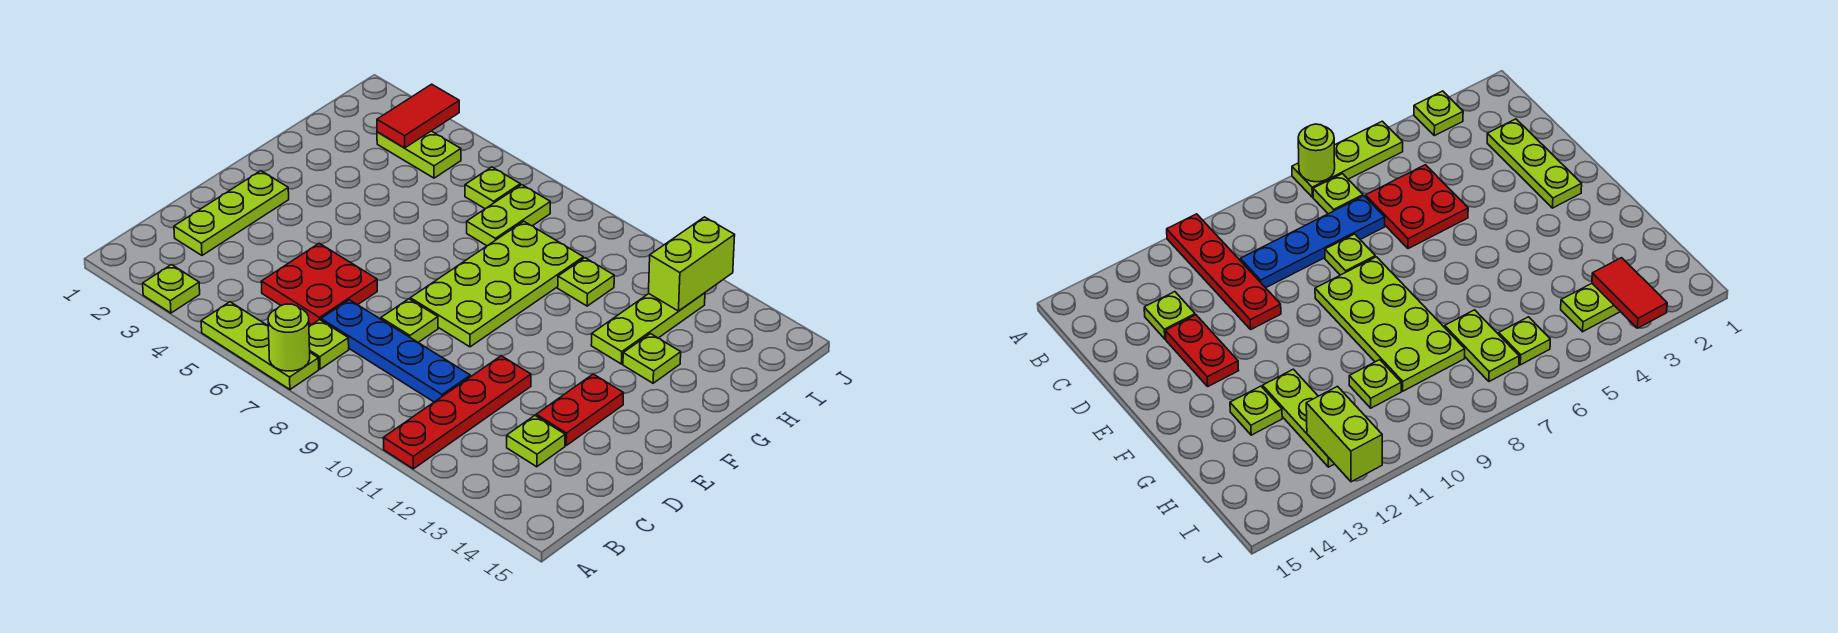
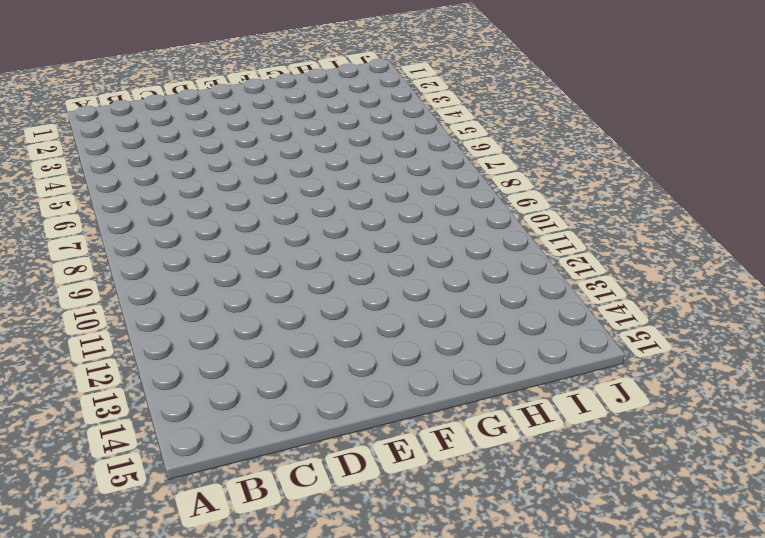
none -> lime plate A3 level 1
none -> lime plate A5:A7 level 1
none -> red plate A11:D11 level 1

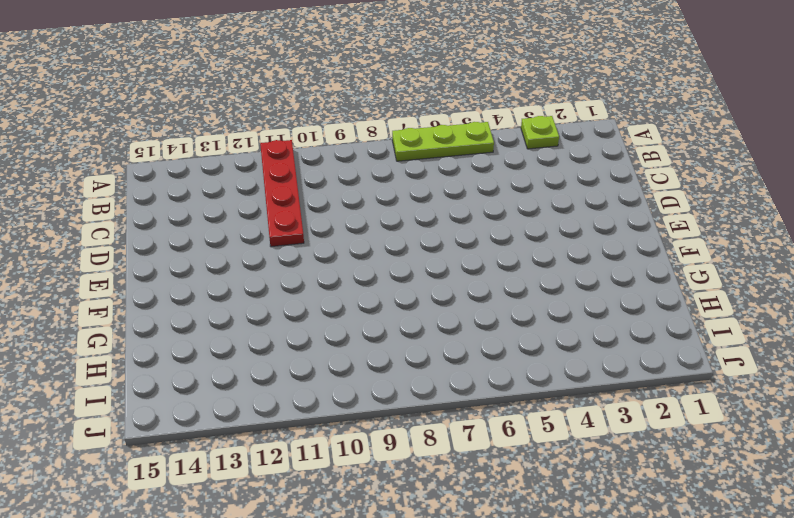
none -> lime plate B7 level 1
none -> lime plate C2:E2 level 1
none -> red plate C5:D6 level 1

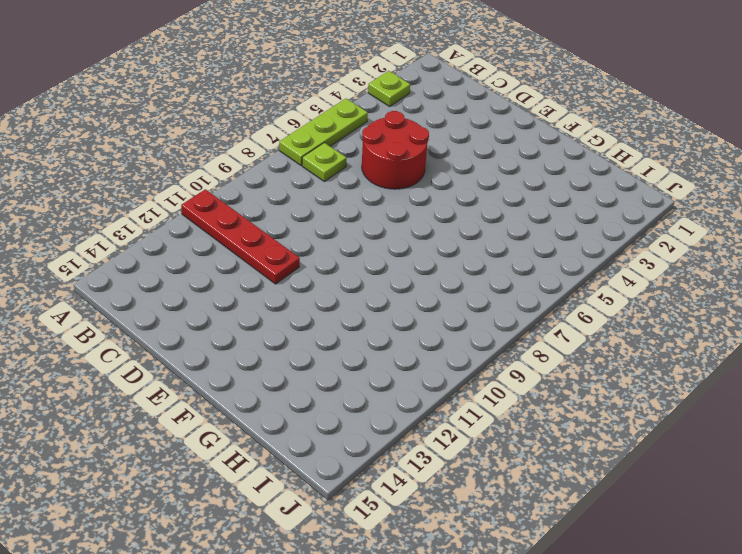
red round brick C5:D6 level 1 -> red plate C5:D6 level 1
none -> lime plate C2:E2 level 1
none -> blue plate C7:C10 level 1
none -> lime plate C13 level 1

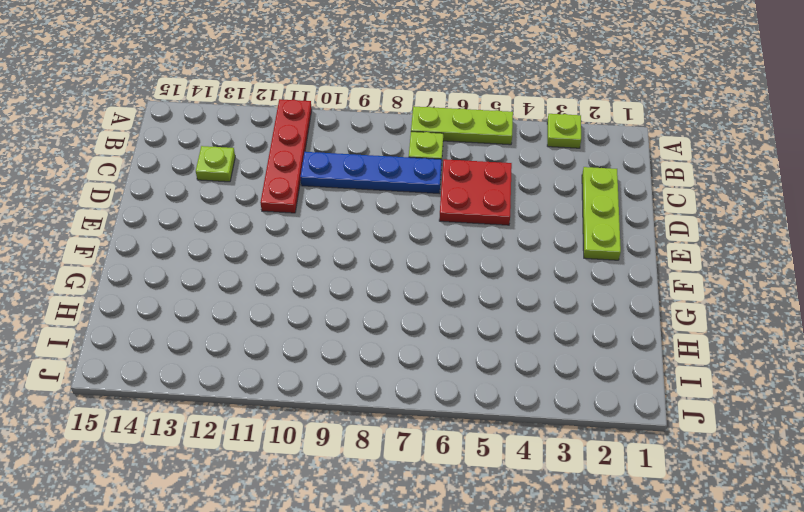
none -> lime plate D8 level 1
none -> red plate D13:E13 level 1
none -> lime plate E8:H9 level 1

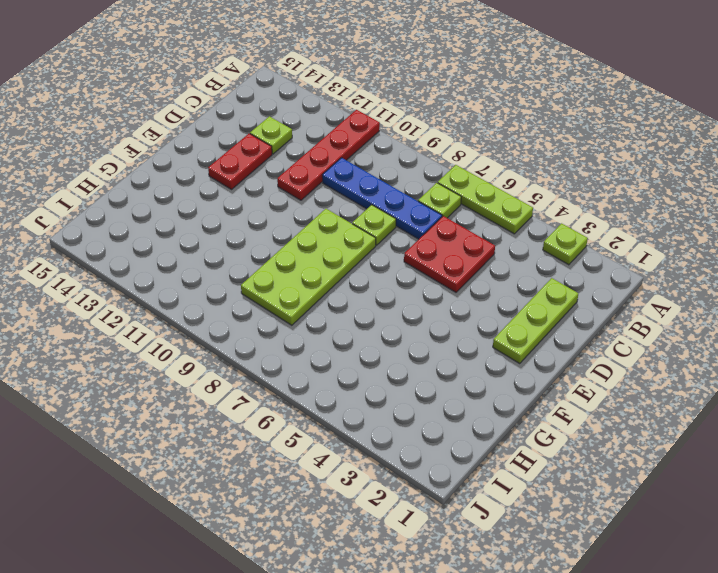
none -> lime plate G12:I12 level 1
none -> lime plate G13 level 1
none -> lime plate H7:I7 level 1

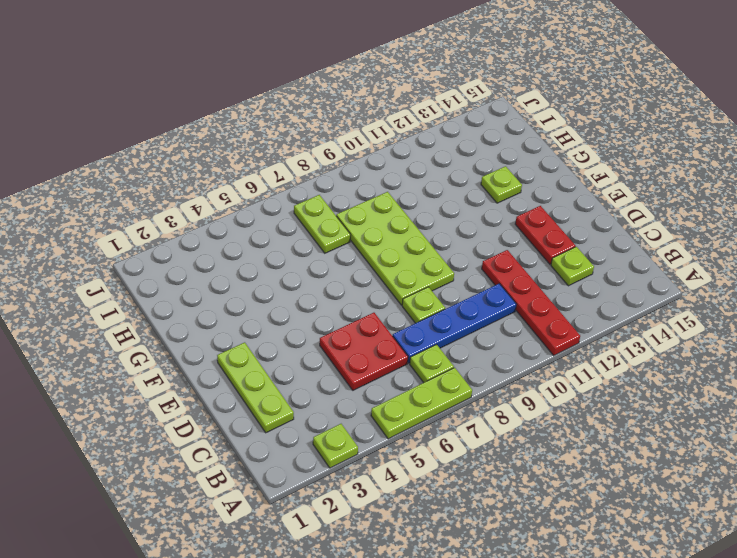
none -> lime plate G12:I12 level 1
none -> lime plate H10 level 1
none -> lime plate I3:I4 level 1

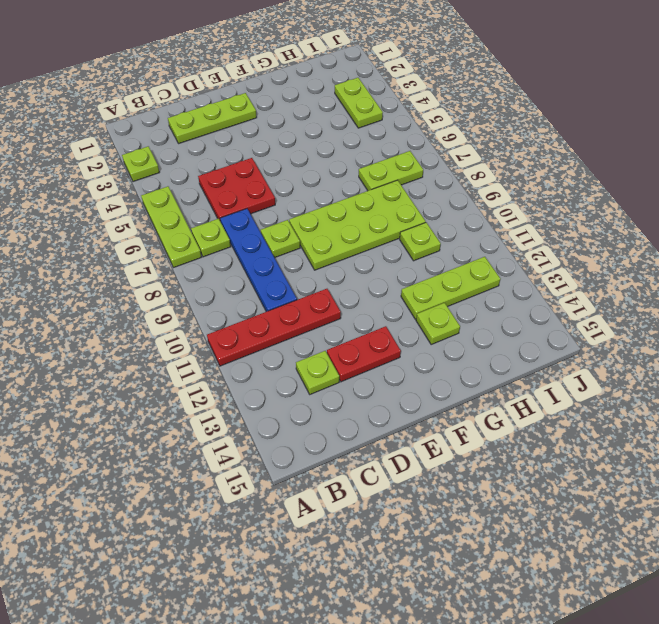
none -> lime plate I6 level 1
none -> lime round brick A7 level 2
none -> red tile I3:J3 level 2

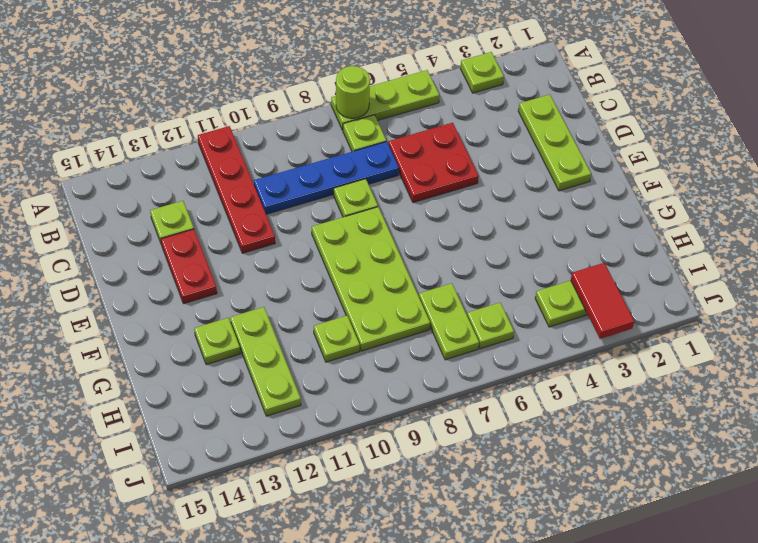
none -> lime brick I12:J12 level 2

